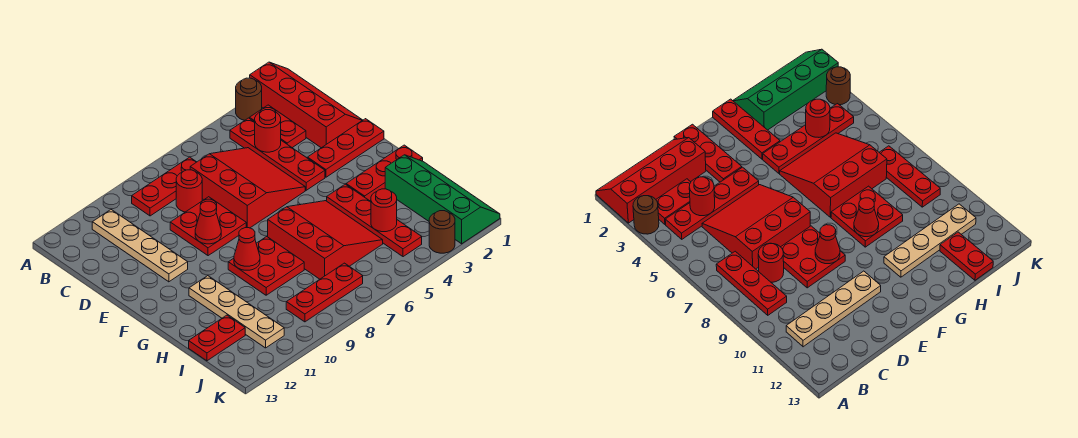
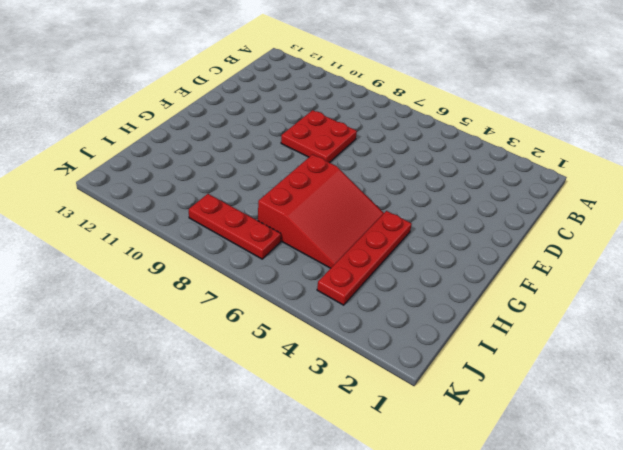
none -> red slope A1:D2 level 1 top 2
none -> brown round brick A3 level 1
none -> red plate B3:C3 level 1

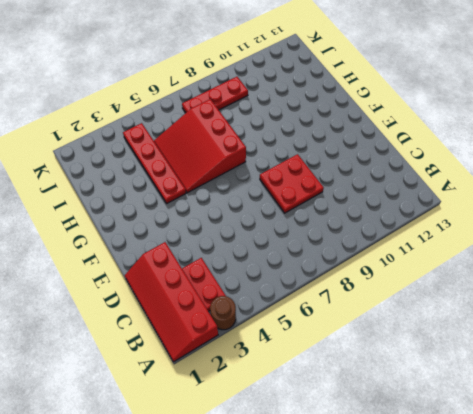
none -> red plate B4:E4 level 1
none -> red plate B7:B9 level 1
none -> tan plate B11:E11 level 1

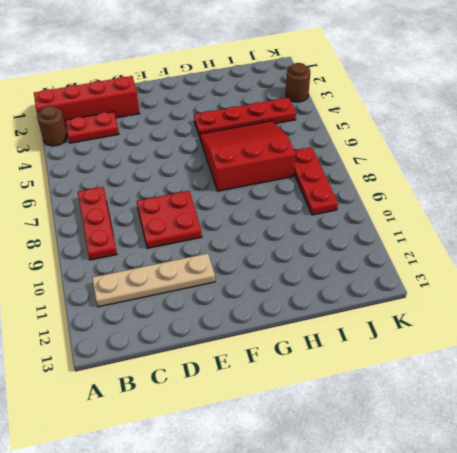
none -> red plate B4:E4 level 1
none -> red slope C5:E7 level 1 top 7
none -> red round brick C8 level 1

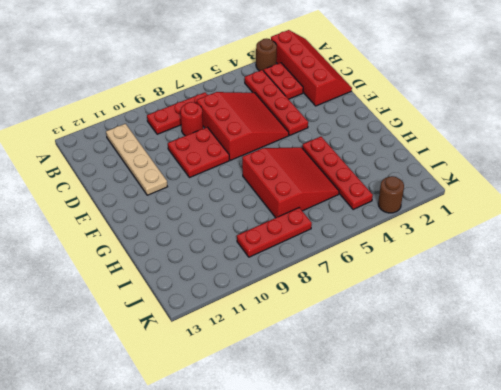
none -> red plate E1:E3 level 1
none -> red plate G1:G3 level 1
none -> red plate G8:H9 level 1

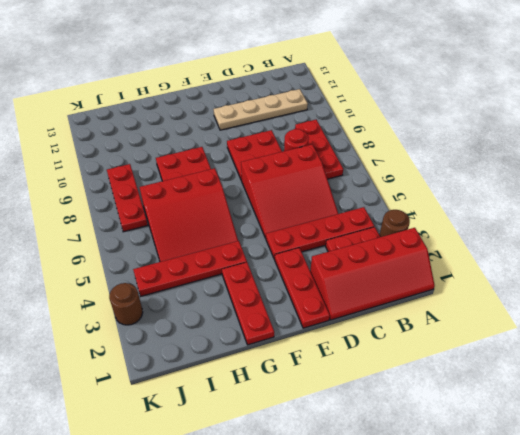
none -> tan plate G11:J11 level 1
none -> green slope H1:K2 level 1 top 2
none -> red plate I12:I13 level 1

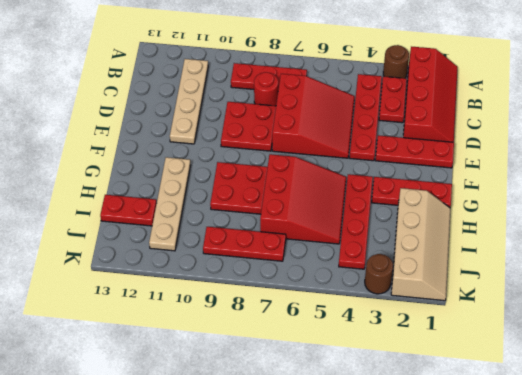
tan slope H1:K2 level 1 top 2 -> green slope H1:K2 level 1 top 2
none -> red round brick C4 level 2
none -> red cone E9 level 2
none -> red cone G9 level 2

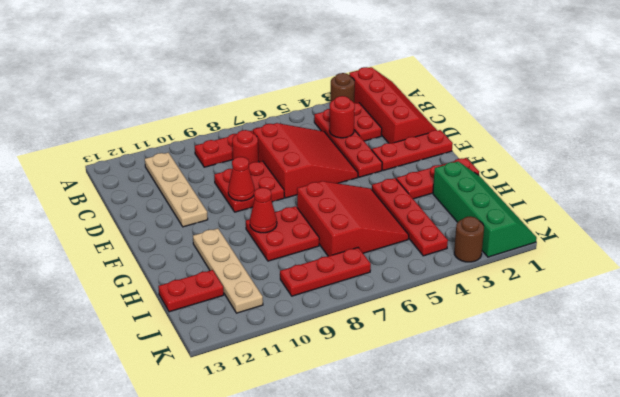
none -> red round brick I4 level 2

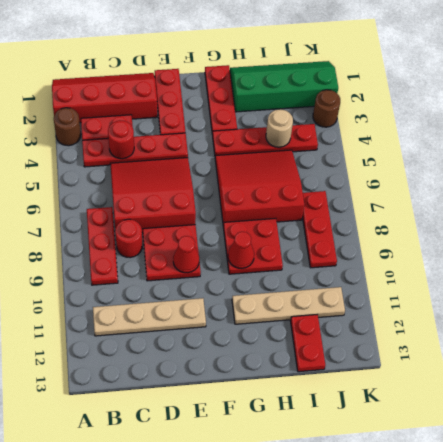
tan round brick I4 level 2 -> red round brick I4 level 2

